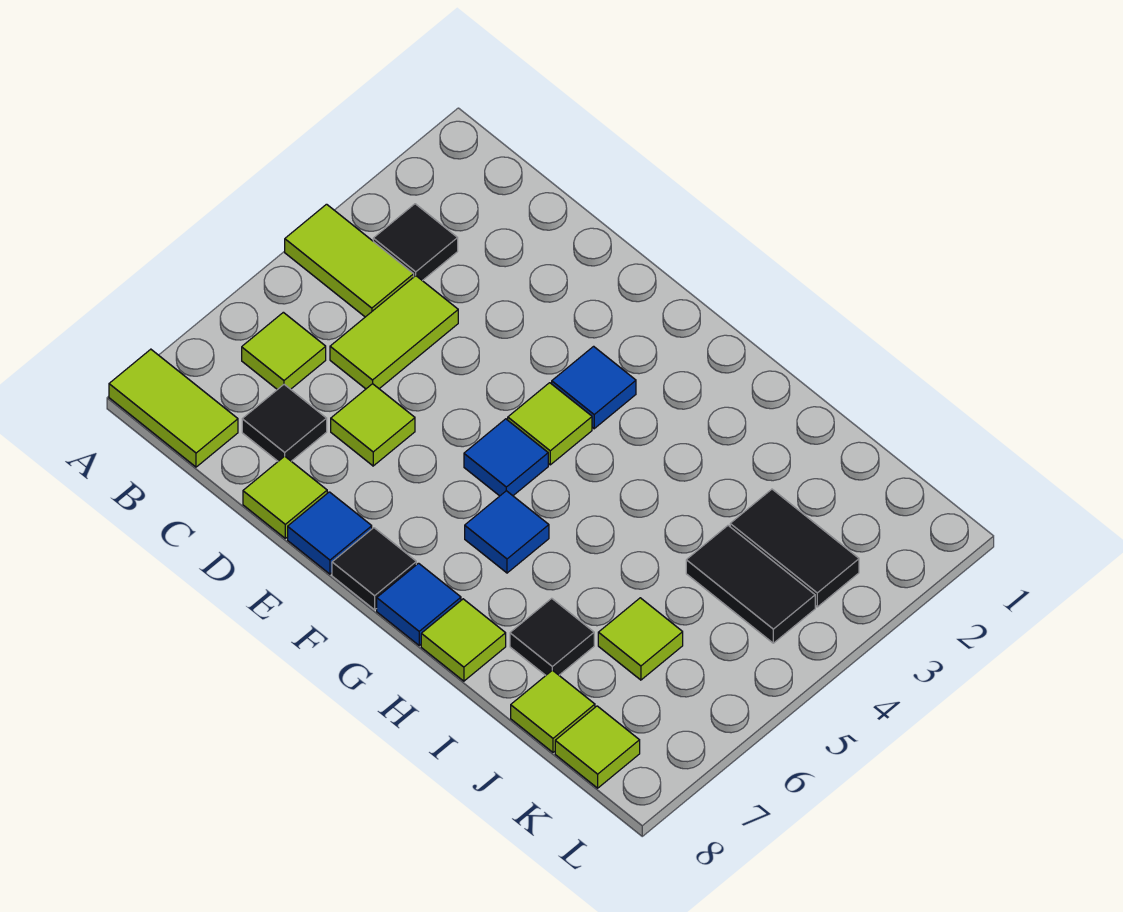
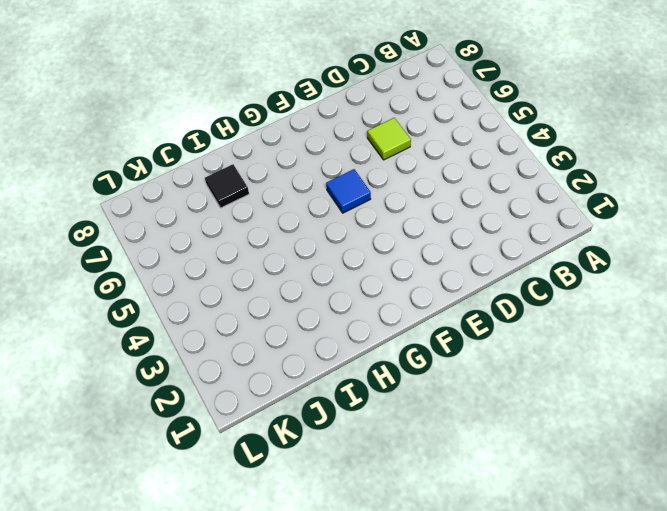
none -> lime tile A4:B4 level 1
none -> lime tile A8:B8 level 1
none -> black tile B3 level 1

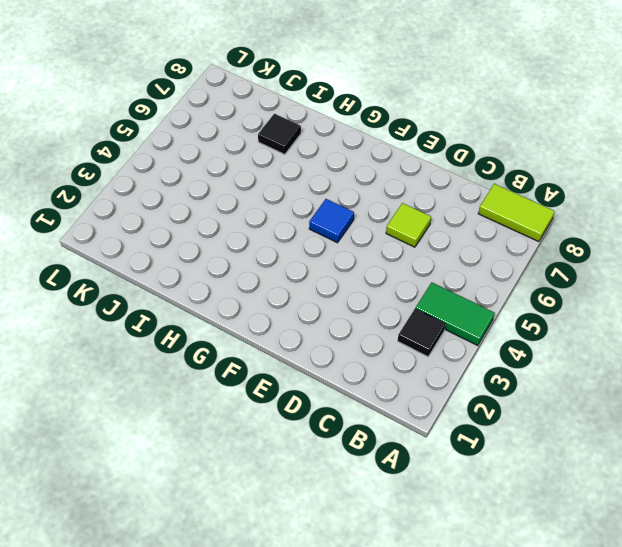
green tile A4:B4 level 1 -> lime tile A4:B4 level 1
none -> lime tile B6 level 1
none -> lime tile C4:C5 level 1
none -> black tile C7 level 1

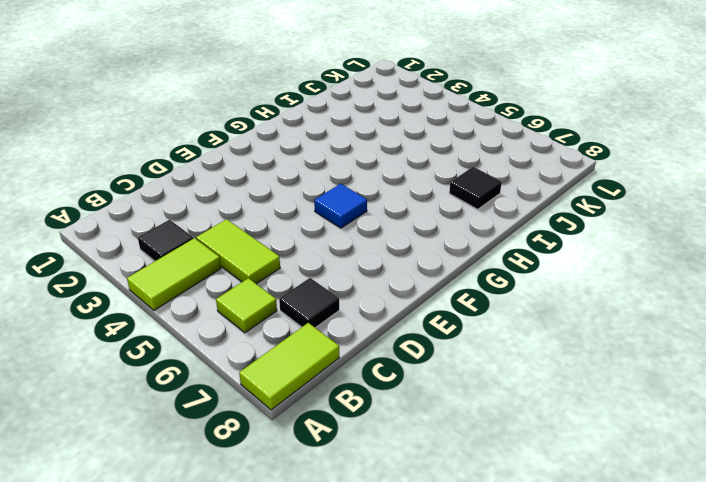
none -> lime tile D6 level 1
none -> lime tile D8 level 1
none -> blue tile E8 level 1

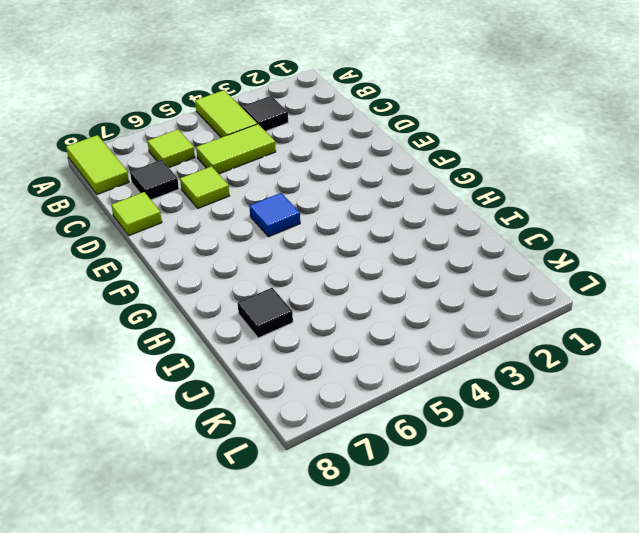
none -> blue tile E8 level 1
none -> blue tile F3 level 1
none -> lime tile F4 level 1

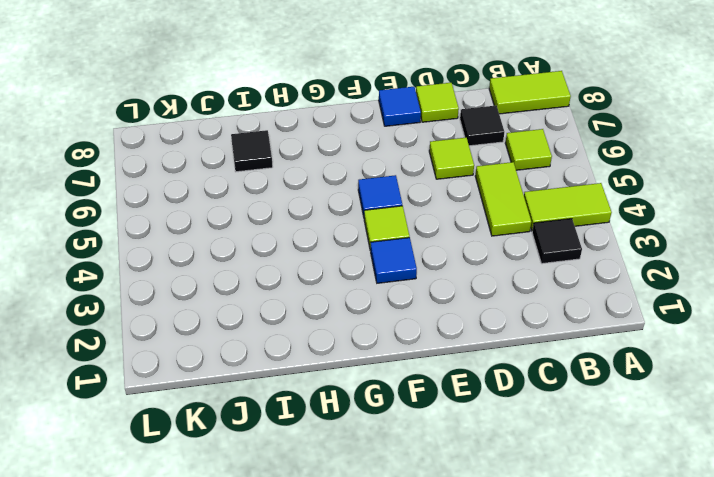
none -> black tile F8 level 1
none -> blue tile G6 level 1
none -> blue tile G8 level 1

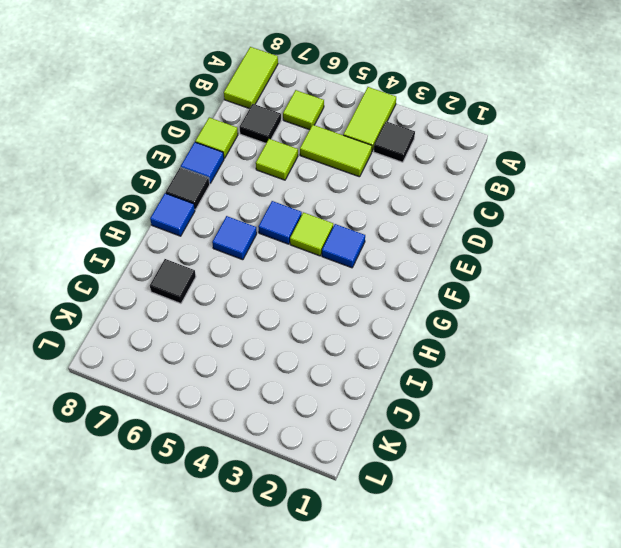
none -> lime tile H8 level 1
none -> black tile J3:K3 level 1
none -> black tile J4:K4 level 1

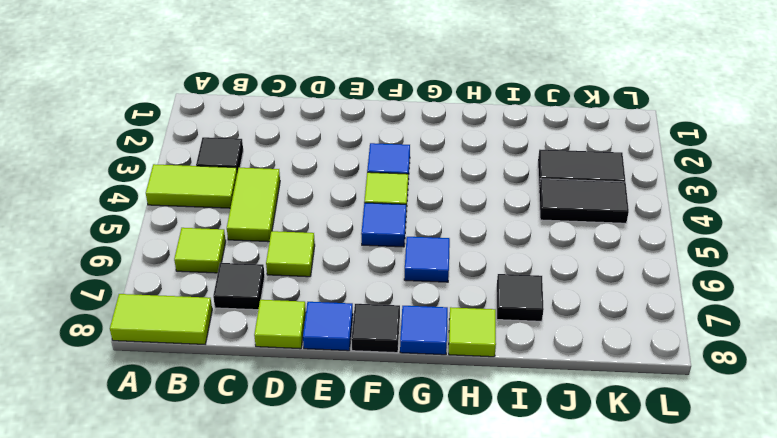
none -> lime tile J6 level 1
none -> lime tile J8 level 1
none -> lime tile K8 level 1

